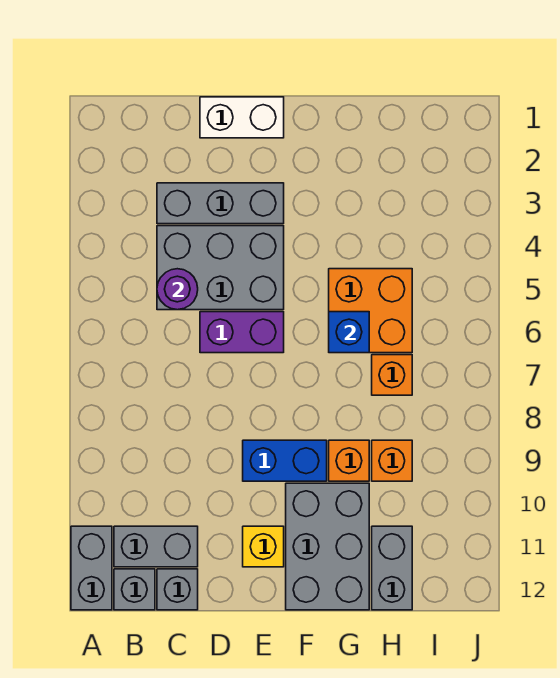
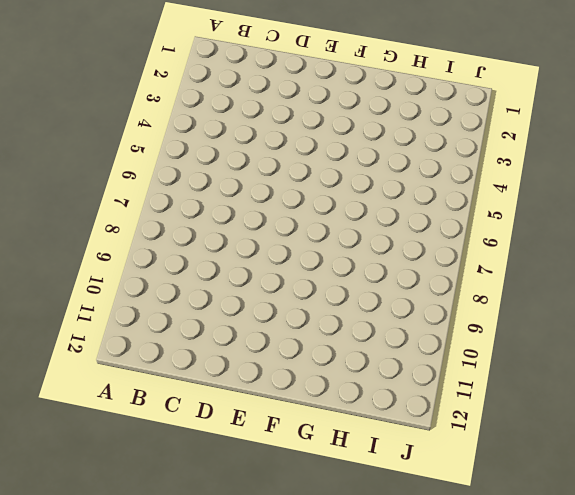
none -> grey brick A11:A12 level 1
none -> grey brick B11:C11 level 1
none -> grey brick B12 level 1

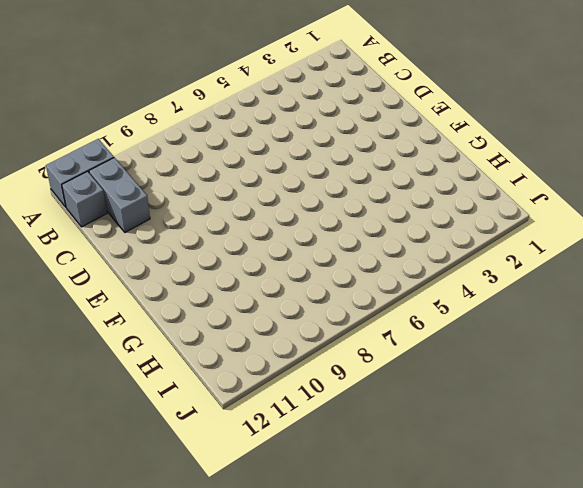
none -> grey brick C3:E3 level 1
none -> grey brick C4:E5 level 1
none -> grey brick C12 level 1

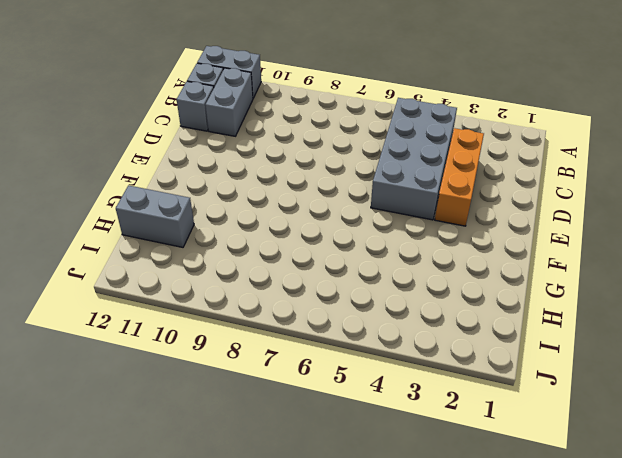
grey brick B4:E5 level 1 -> grey brick C4:E5 level 1
orange brick C3:E3 level 1 -> grey brick C3:E3 level 1
none -> white brick D1:E1 level 1
none -> purple brick D6:E6 level 1
none -> blue brick E9:F9 level 1

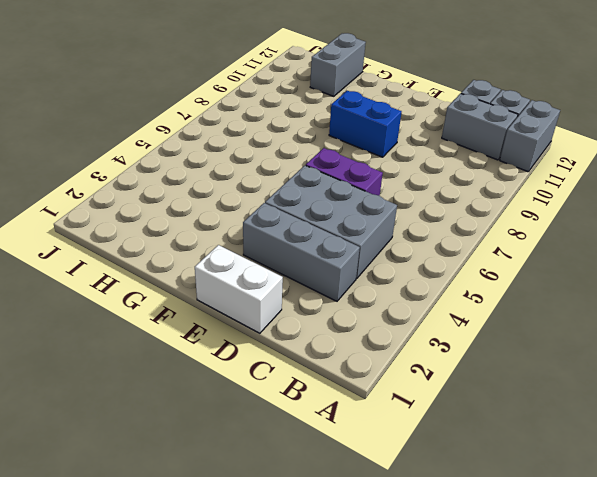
none -> yellow brick E11 level 1
none -> grey brick F10:G12 level 1
none -> orange brick G5:H6 level 1

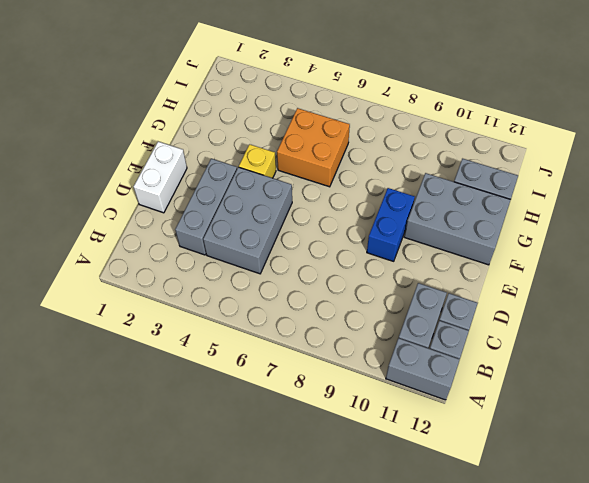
yellow brick F4 level 1 -> yellow brick E11 level 1
none -> purple brick D6:E6 level 1
none -> orange brick G9 level 1
none -> orange brick H7 level 1

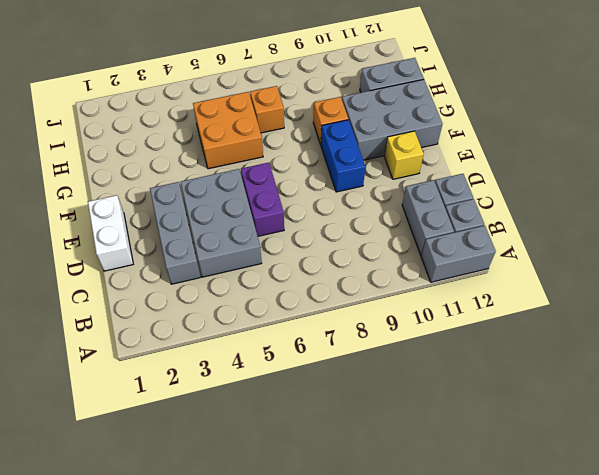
none -> orange brick H9 level 1
none -> purple round brick C5 level 2
none -> blue brick G6 level 2

